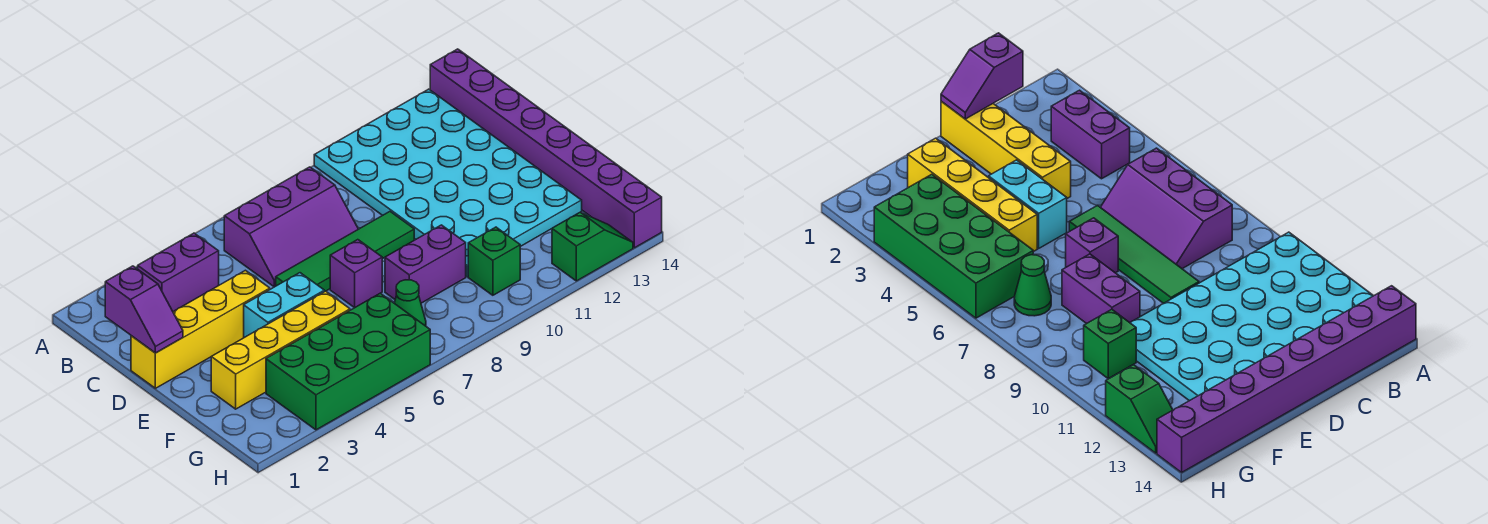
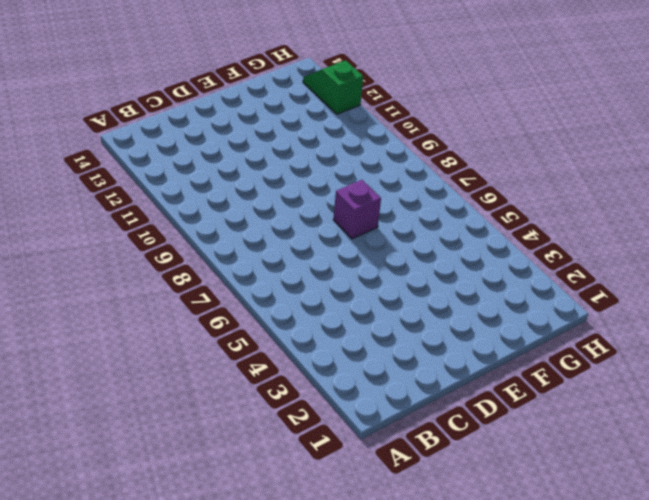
none -> cyan plate A10:F13 level 1
none -> purple brick A14:H14 level 1
none -> purple brick B3:B4 level 1

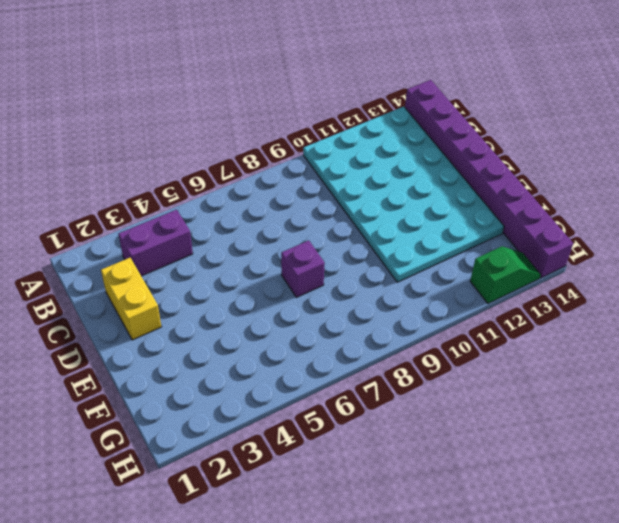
yellow brick C2:D2 level 1 -> yellow brick D1:D4 level 1
none -> purple slope B6:C8 level 1 top B
none -> green tile D6:D9 level 1
none -> cyan brick E4:E5 level 1

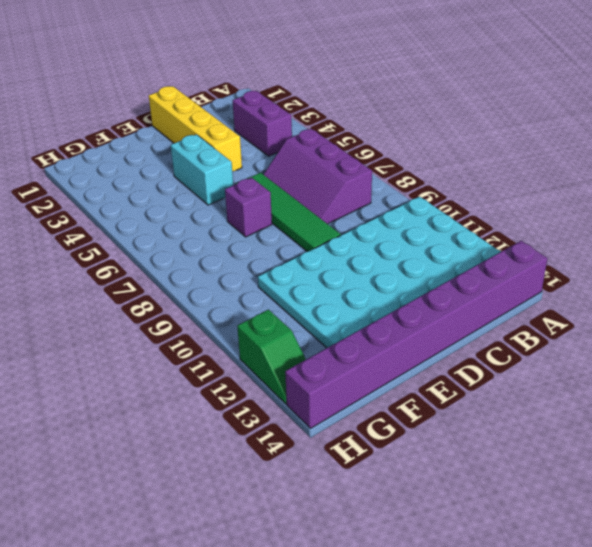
none -> yellow brick F2:F5 level 1
none -> purple brick F8:F9 level 1
none -> green brick G3:H6 level 1

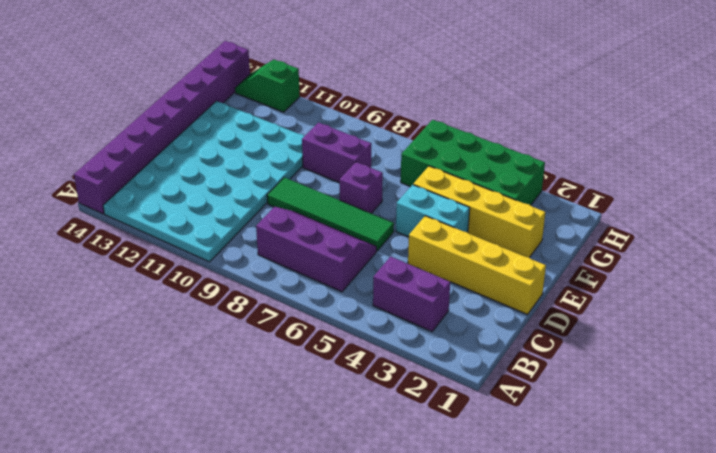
none -> green cone G7 level 1
none -> green brick G10 level 1
none -> purple slope C1:D1 level 2 top C

